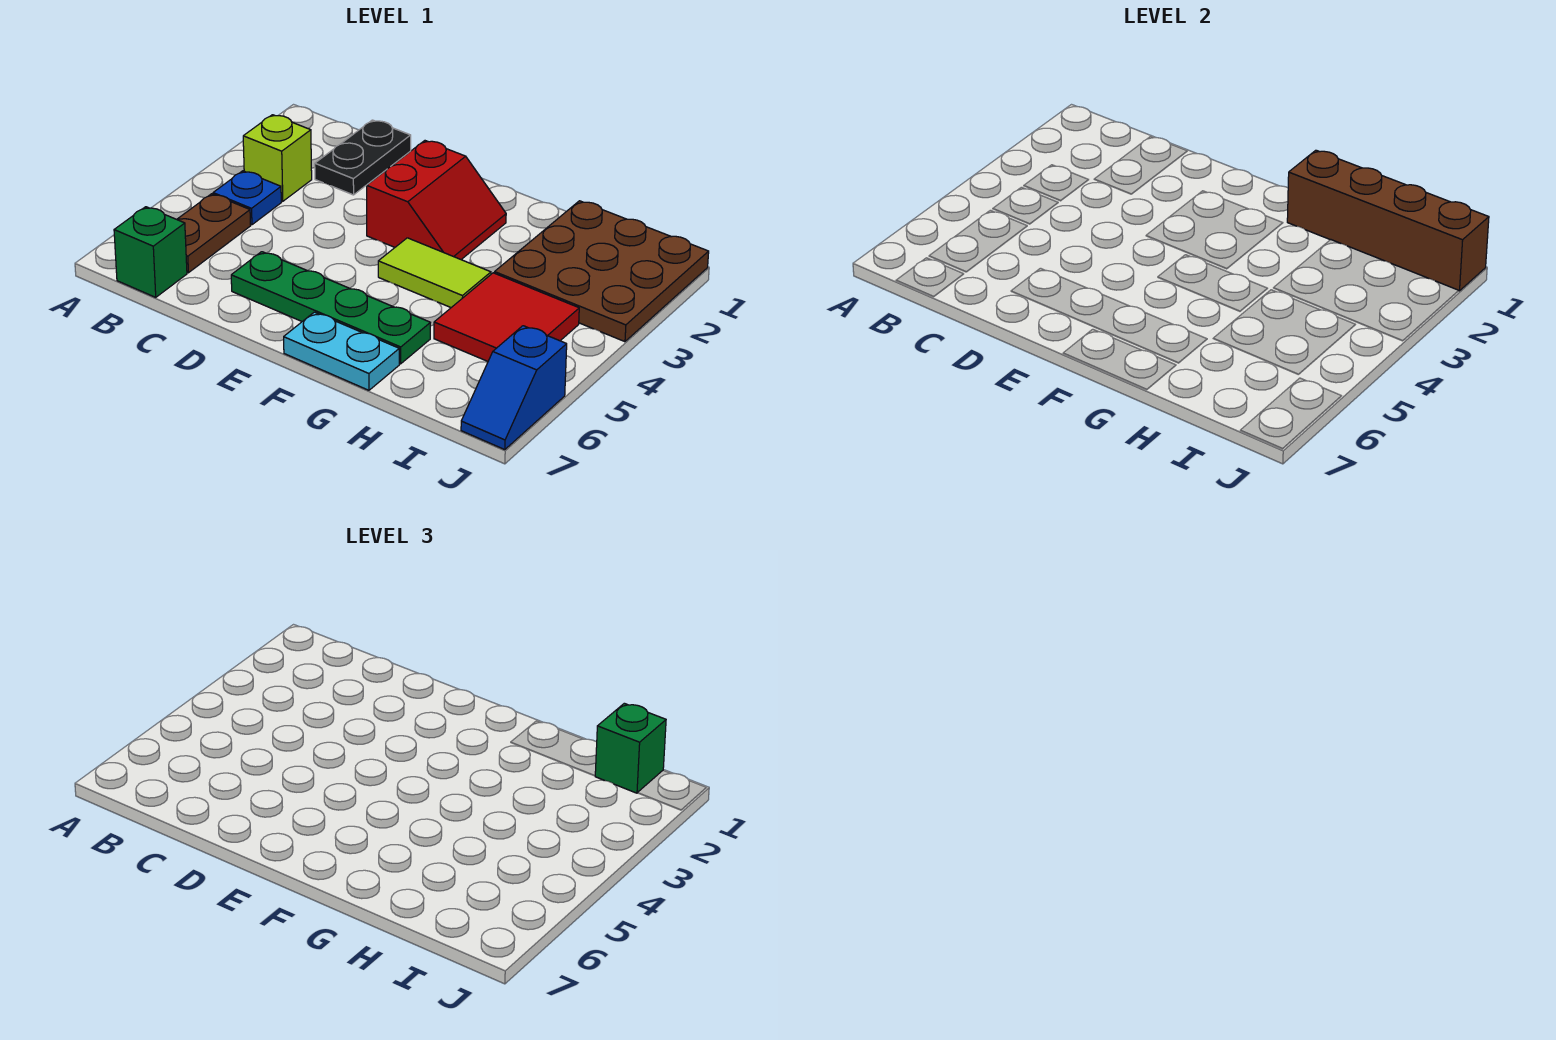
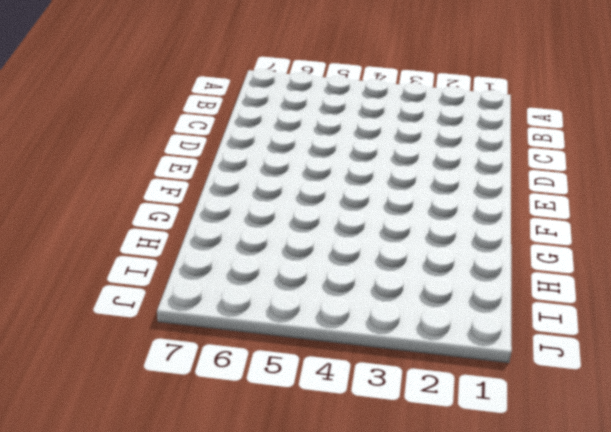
none -> lime brick B3 level 1
none -> blue plate B4 level 1
none -> brown plate B5:B6 level 1

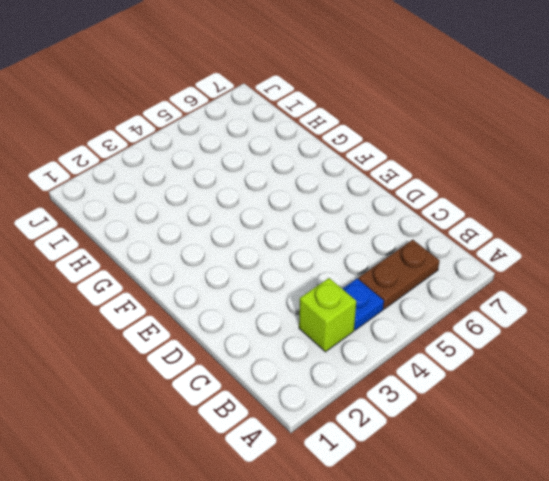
none -> green brick B7 level 1
none -> black plate C1:C2 level 1
none -> green plate D6:G6 level 1

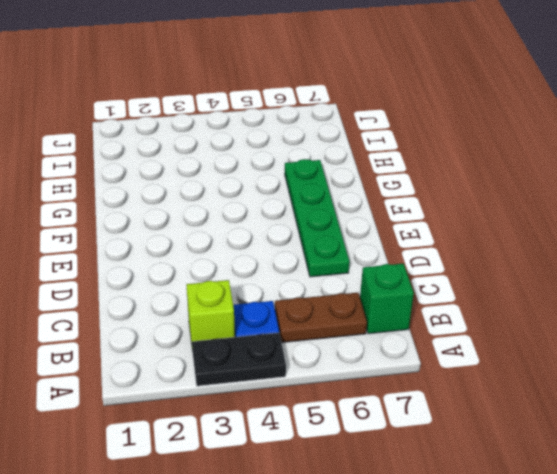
black plate A3:A4 level 1 -> black plate C1:C2 level 1
none -> red slope E2:F3 level 1 top E
none -> lime tile F4:G4 level 1
none -> cyan plate F7:G7 level 1

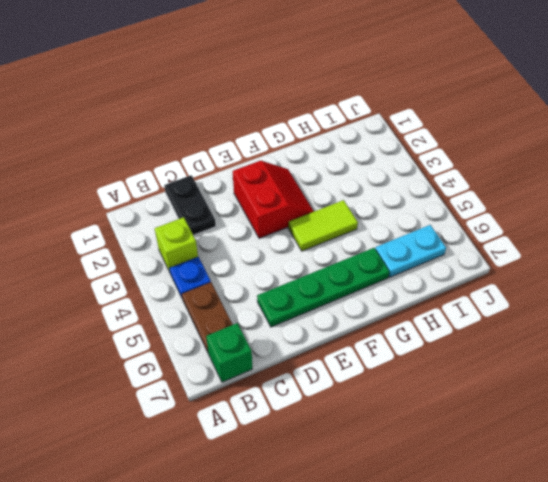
cyan plate H6:I6 level 1 -> cyan plate F7:G7 level 1
none -> brown plate H1:J3 level 1
none -> red tile H4:I5 level 1
none -> blue slope J6:J7 level 1 top 6

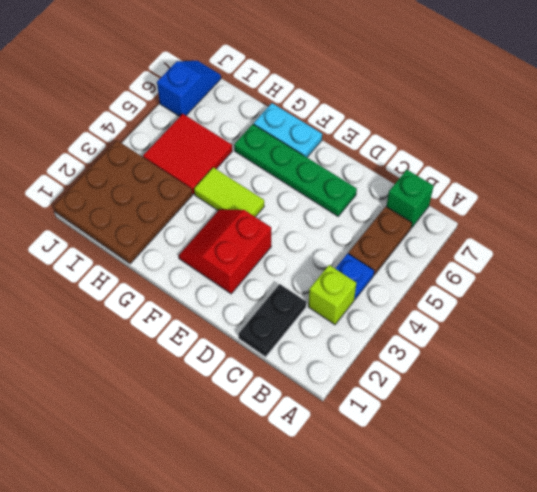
none -> brown brick G1:J1 level 2
none -> green brick I1 level 3

